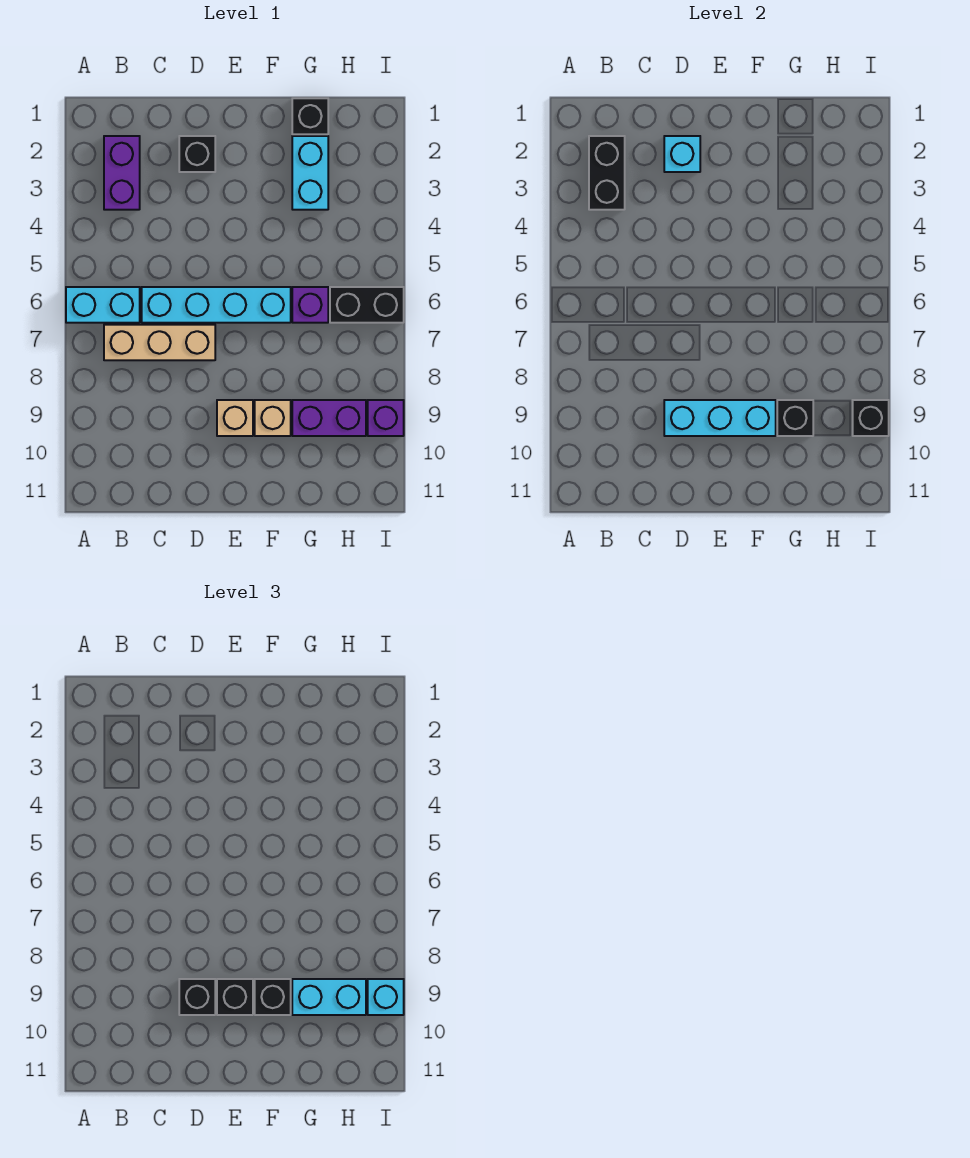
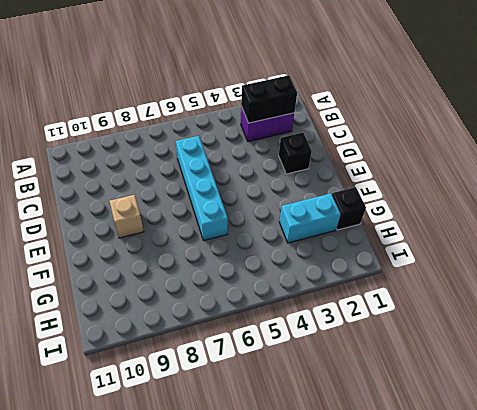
none -> cyan brick A6:B6 level 1
none -> tan brick B7:D7 level 1
none -> tan brick F9 level 1

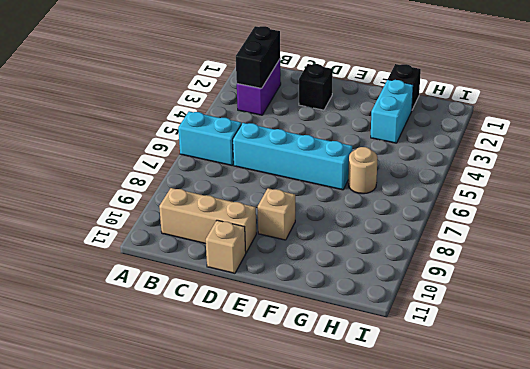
tan brick B10:D10 level 1 -> tan brick B7:D7 level 1
tan brick D11 level 1 -> tan brick F9 level 1
tan round brick G6 level 1 -> purple brick G6 level 1
none -> purple brick G9:H9 level 1
none -> black brick H6:I6 level 1
none -> purple brick I9 level 1

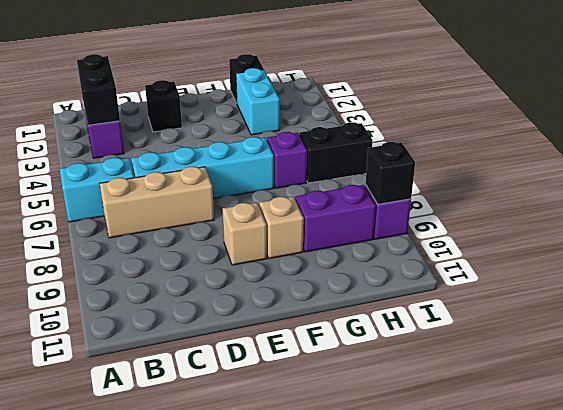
none -> cyan brick D2 level 2
none -> cyan brick D9:F9 level 2
none -> black brick G9 level 2

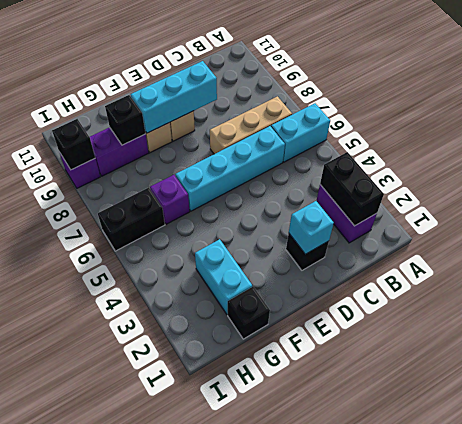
none -> black brick D9 level 3
none -> black brick E9 level 3
none -> black brick F9 level 3

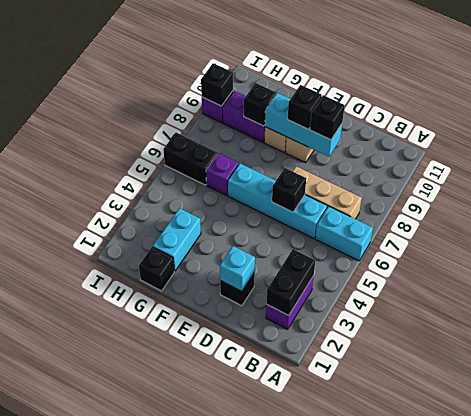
black brick D6 level 2 -> black brick F9 level 3
none -> cyan brick G9:H9 level 3
none -> cyan brick I9 level 3

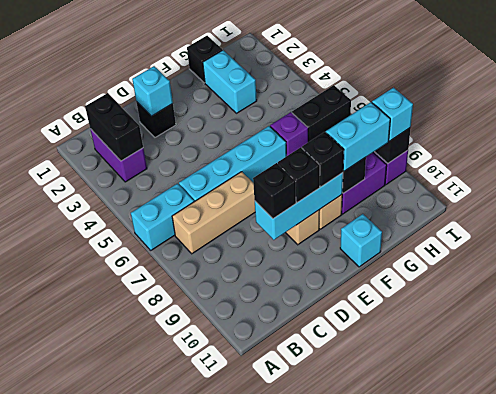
cyan brick F11 level 1 -> none

